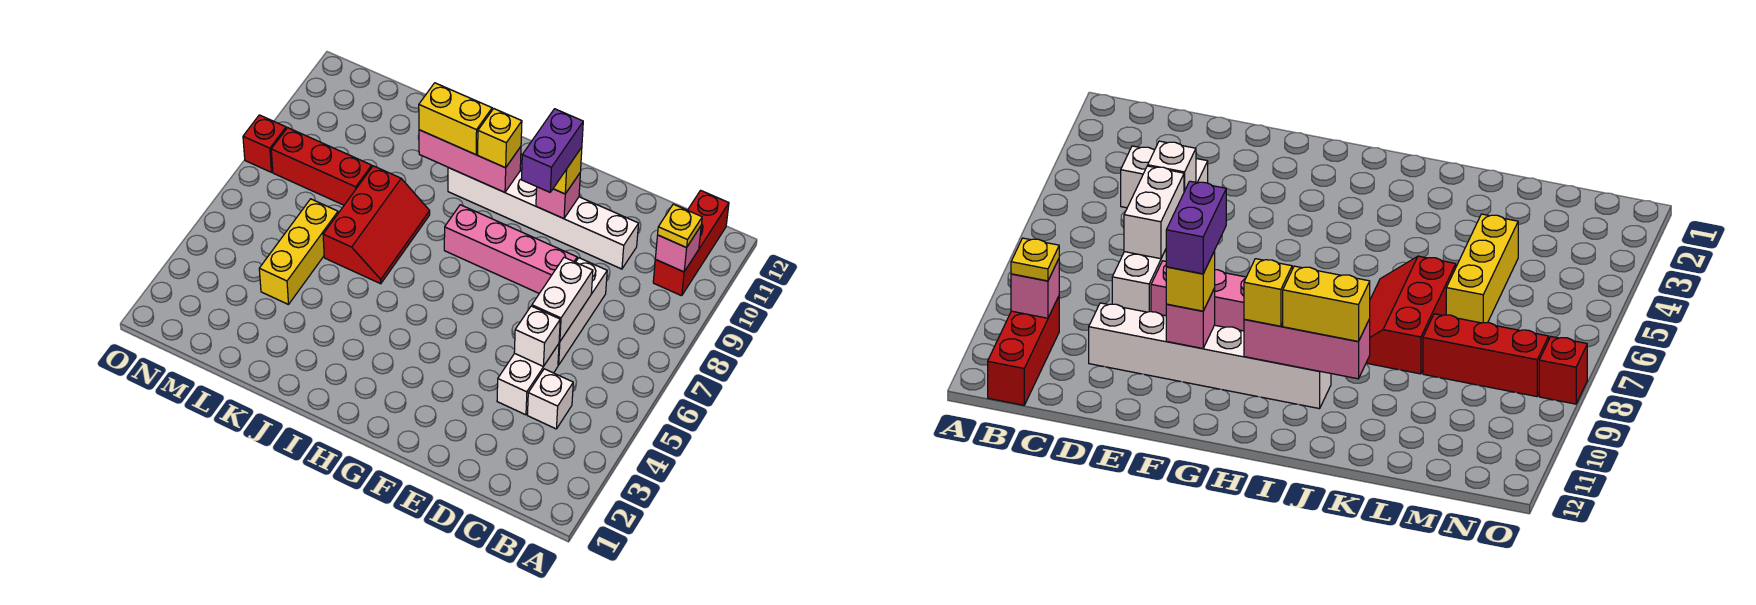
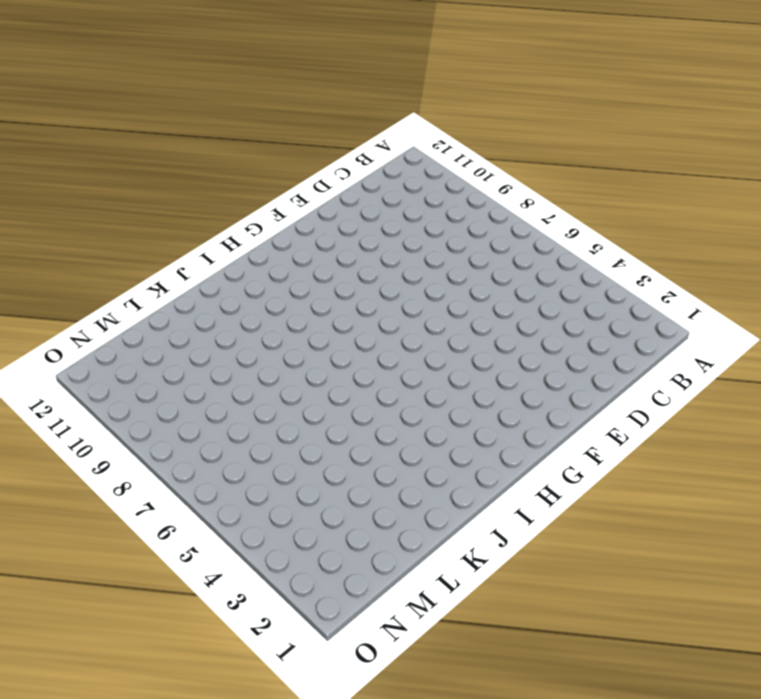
none -> red brick B10:B12 level 1
none -> white brick C4 level 1
none -> white brick D4:D5 level 1

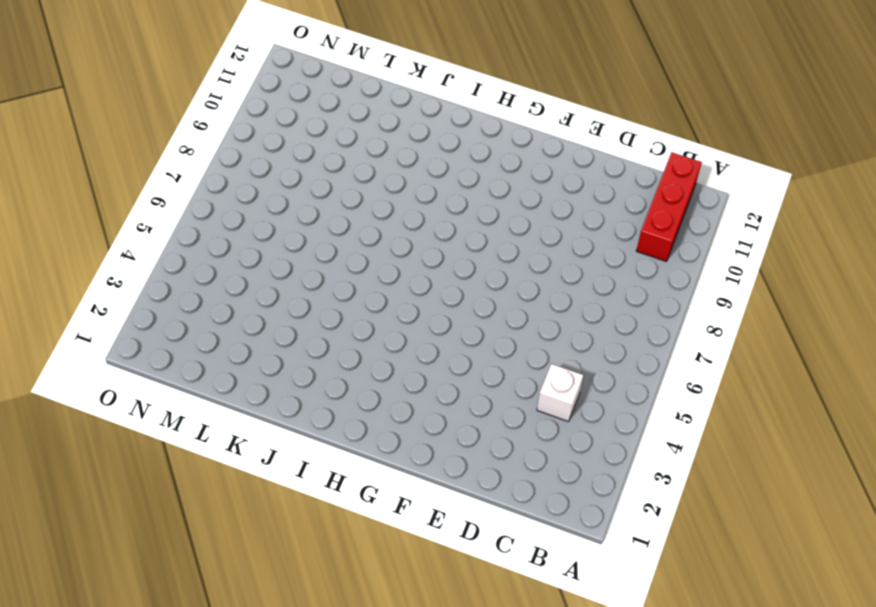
none -> white brick D4:D5 level 1
none -> white brick D6:D8 level 1
none -> white brick D10:I10 level 1

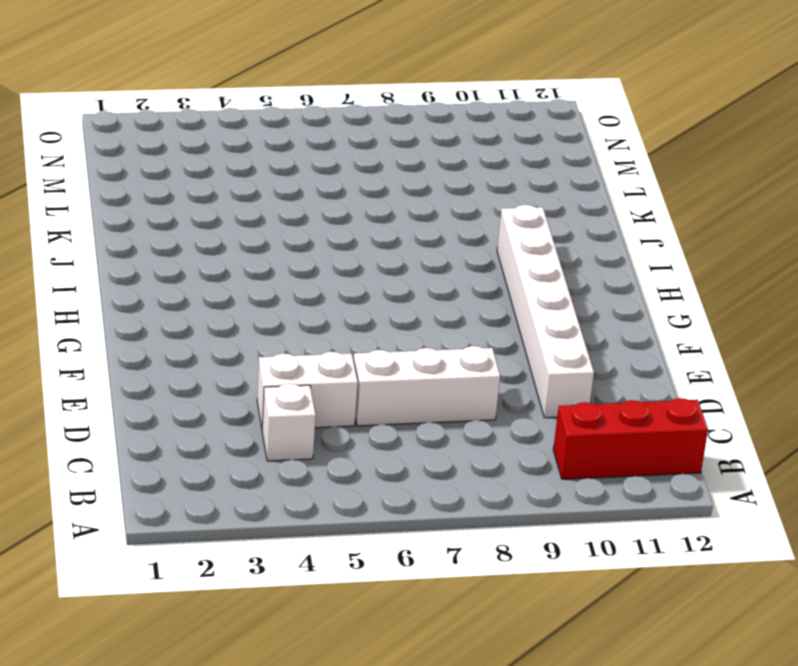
none -> pink brick E8:H8 level 1
none -> red slope J6:K8 level 1 top K
none -> yellow brick L4:L6 level 1

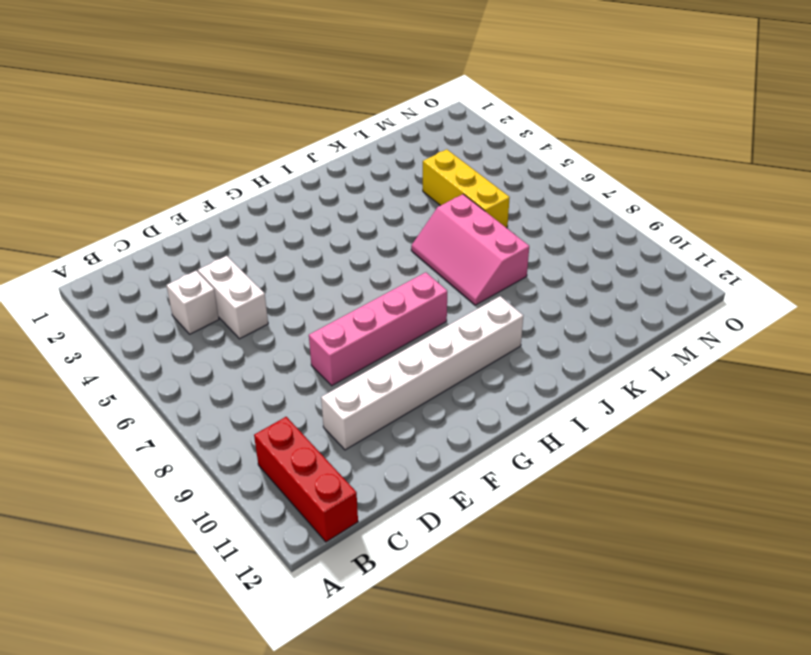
pink slope J6:K8 level 1 top K -> red slope J6:K8 level 1 top K
none -> white brick D6:D8 level 1
none -> red brick L8:N8 level 1
none -> red brick O8 level 1

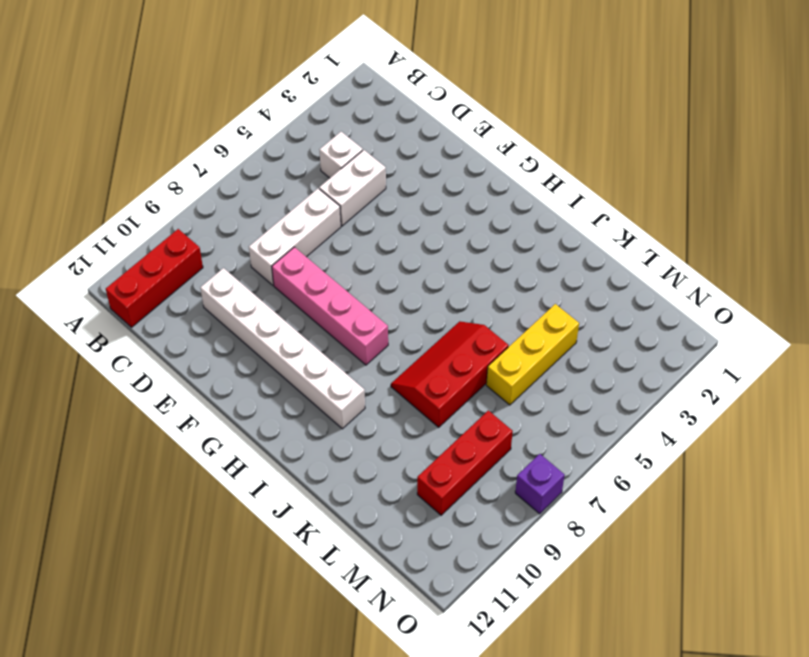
red brick M8:M10 level 1 -> red brick L8:N8 level 1
purple brick O8 level 1 -> red brick O8 level 1
none -> pink brick B10 level 2
none -> white brick D5 level 2
none -> white brick D6:D7 level 2

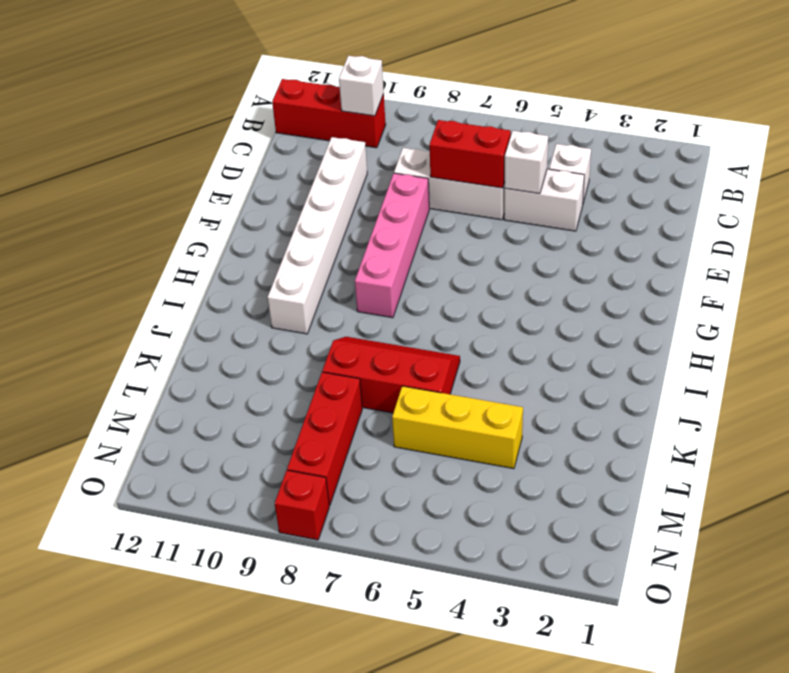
white brick B10 level 2 -> pink brick B10 level 2
red brick D6:D7 level 2 -> white brick D6:D7 level 2
none -> pink brick F10 level 2
none -> pink brick H10:J10 level 2
none -> yellow plate B10 level 3

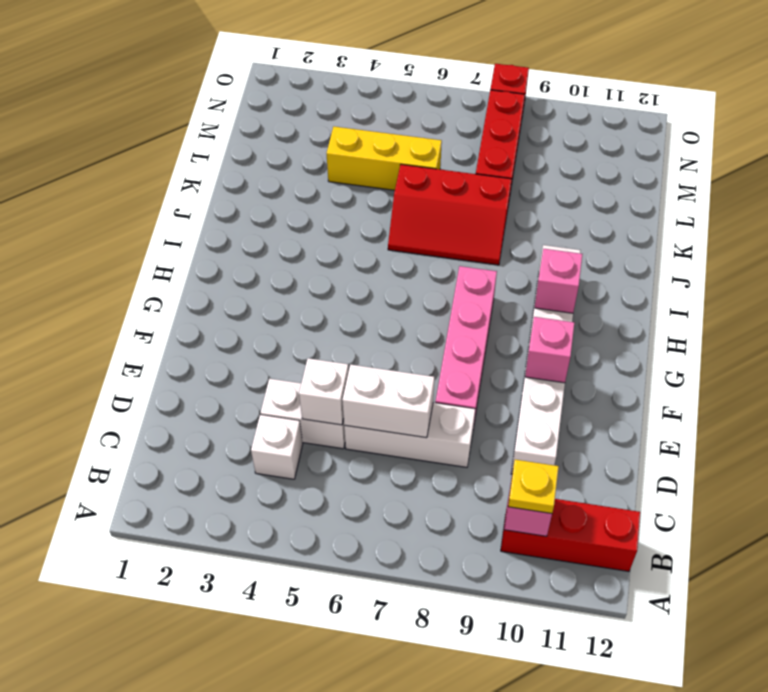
pink brick H10 level 2 -> pink brick H10:J10 level 2
none -> yellow brick F10 level 3
none -> yellow brick H10 level 3
none -> yellow brick I10:J10 level 3

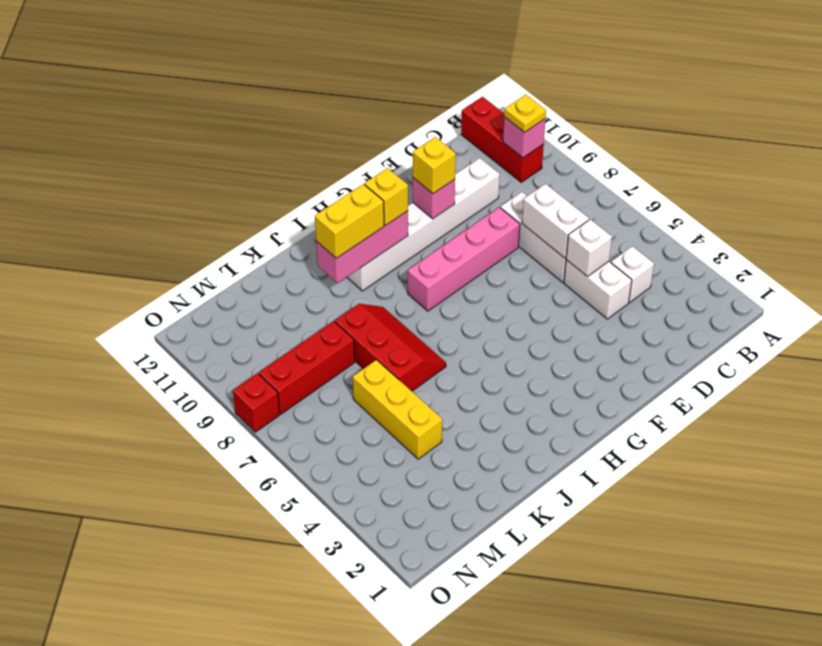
none -> purple brick F9:F10 level 4

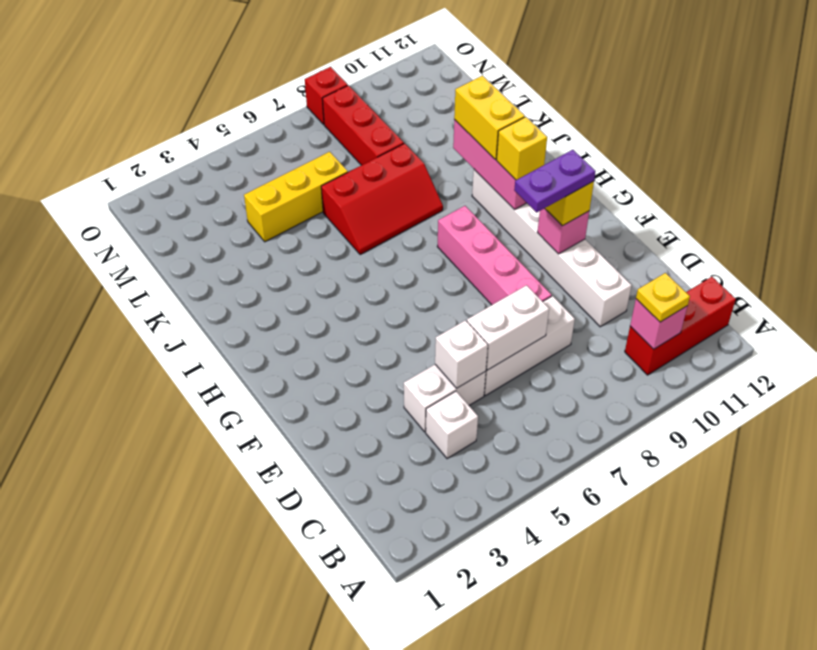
purple plate F9:F10 level 4 -> purple brick F9:F10 level 4

